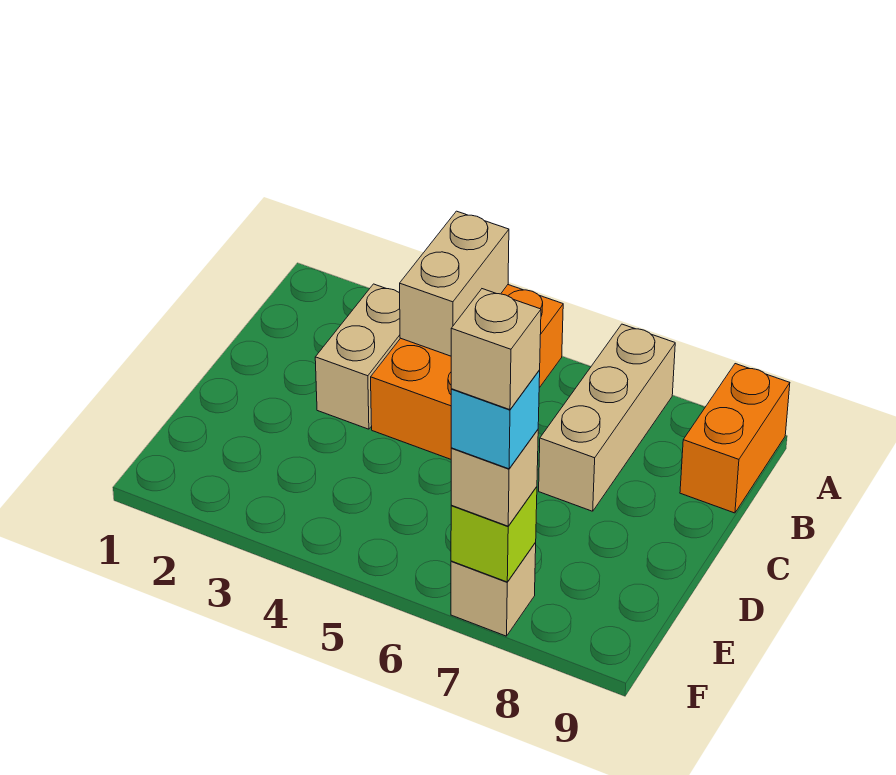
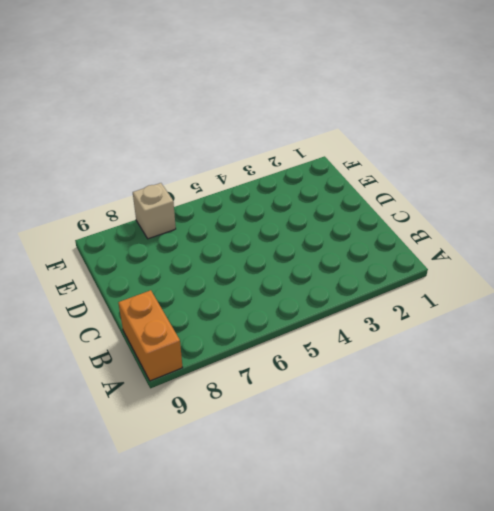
none -> orange brick A4:C5 level 1
none -> tan brick A7:C7 level 1

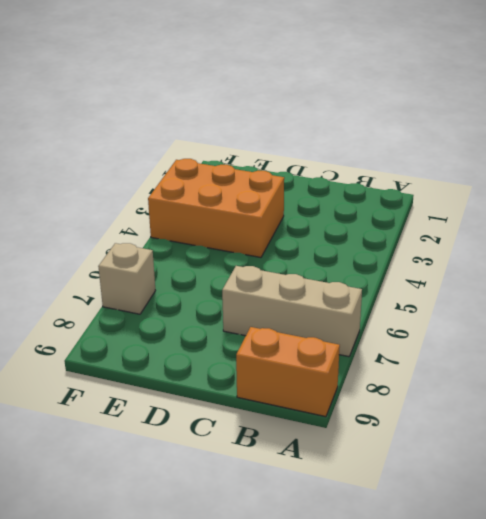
orange brick D3:F4 level 1 -> orange brick A4:C5 level 1
none -> tan brick B3:C3 level 1
none -> tan brick A4:B4 level 2

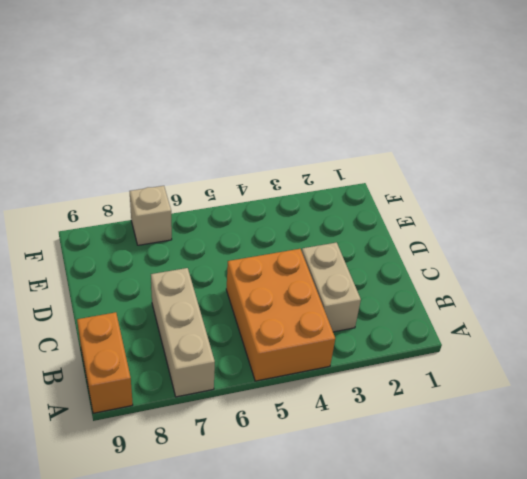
none -> tan brick A4:B4 level 2
none -> lime brick F7 level 2

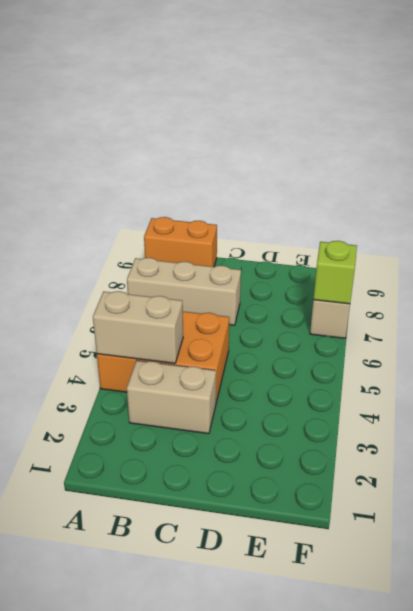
none -> tan brick F7 level 3
none -> cyan brick F7 level 4

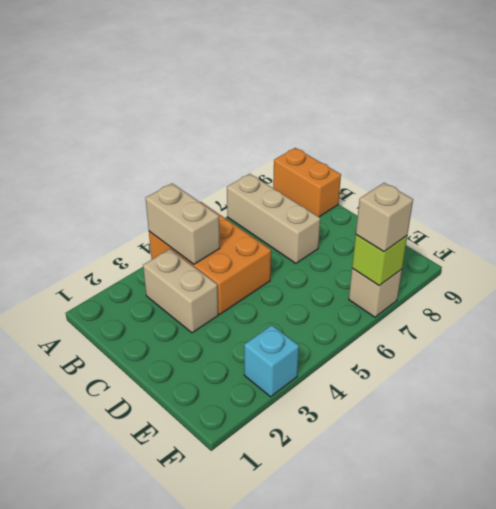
cyan brick F3 level 1 -> cyan brick F7 level 4
none -> tan brick F7 level 5

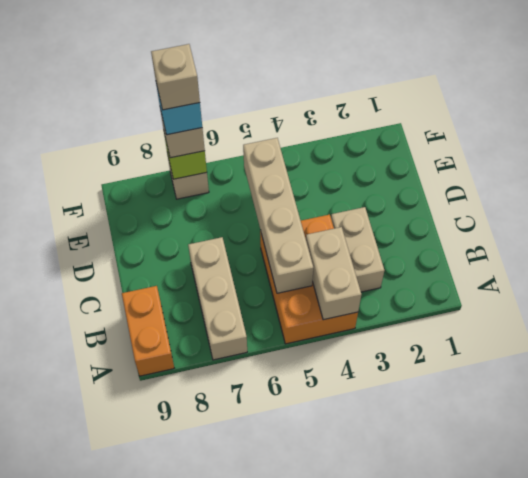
tan brick B5:E5 level 2 -> none

